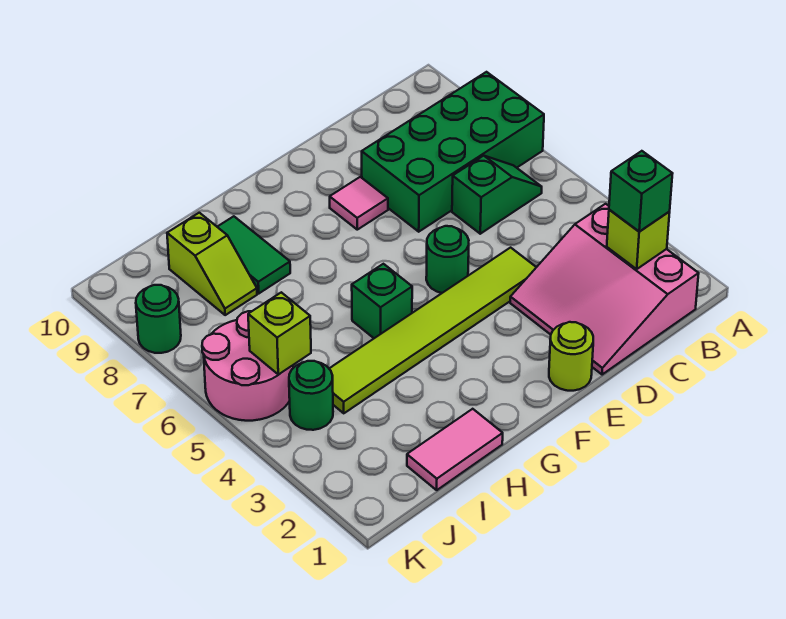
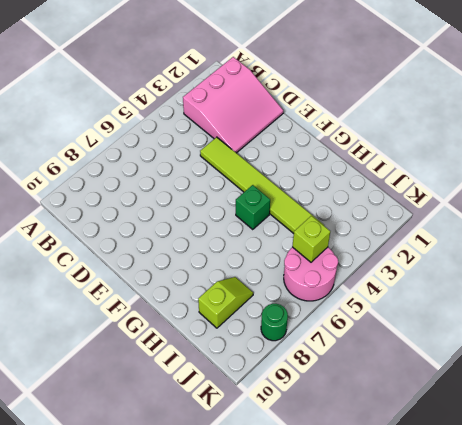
none -> green brick A7:D8 level 1
none -> green slope B6:C6 level 1 top C
none -> lime round brick E1 level 1

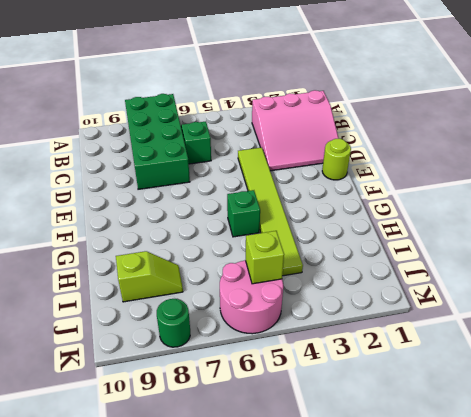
none -> green round brick E5 level 1
none -> pink tile E8 level 1
none -> pink tile H1:I1 level 1

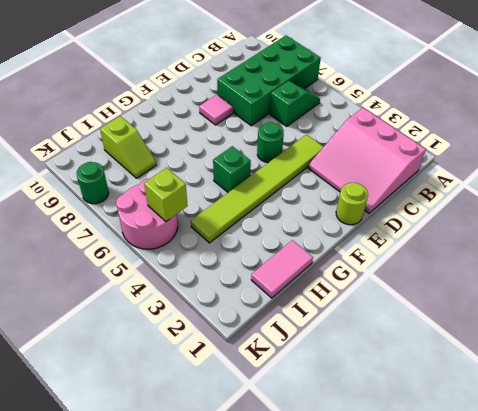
none -> green tile H8:H9 level 1
none -> green round brick J4 level 1
none -> lime brick B2 level 2

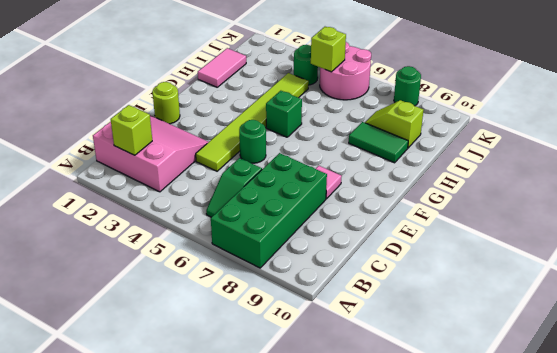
none -> green brick B2 level 3

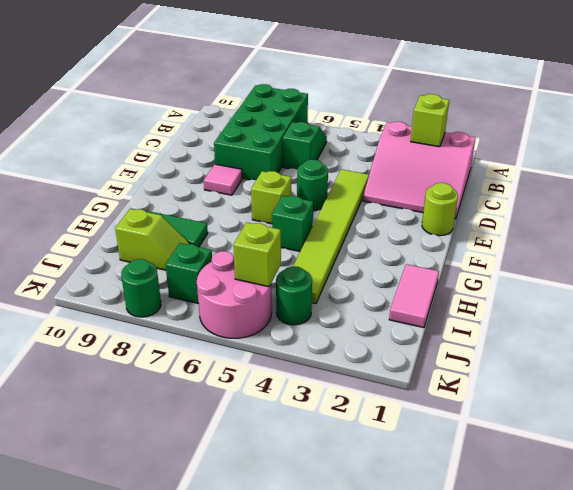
lime brick F6 level 1 -> none
green brick J7 level 1 -> green brick B2 level 3

